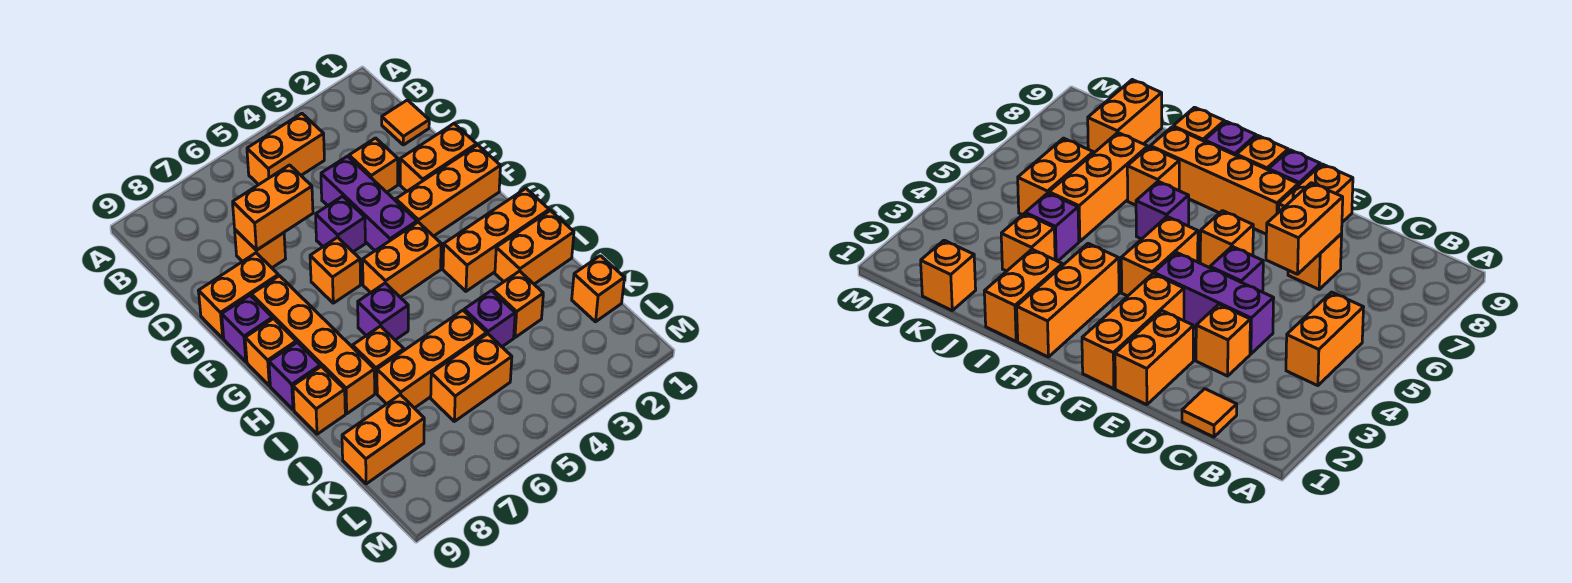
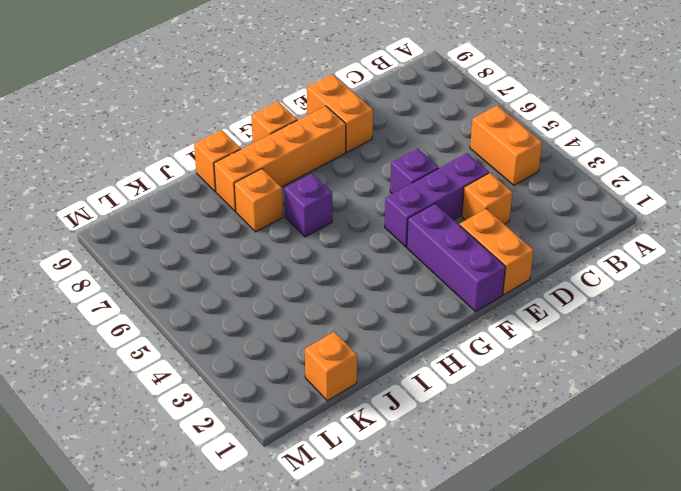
purple brick F1:F3 level 1 -> orange brick F1:F3 level 1
none -> orange tile C1 level 1
none -> orange brick D7 level 1
none -> orange brick F6 level 1

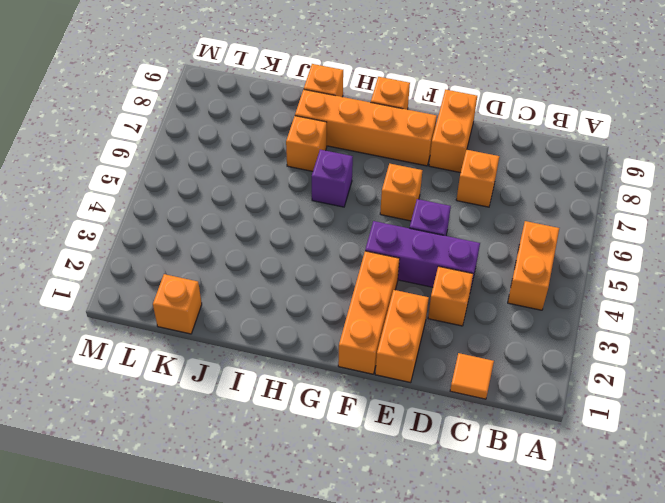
none -> purple brick F9 level 1
none -> orange brick G4:G5 level 1
none -> orange brick H1:H3 level 1

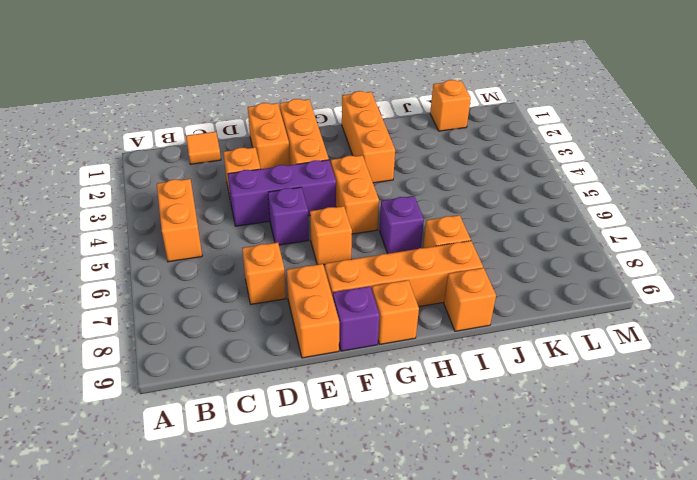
none -> purple brick H9 level 1
none -> orange brick I1:I2 level 1
none -> orange brick J3 level 1

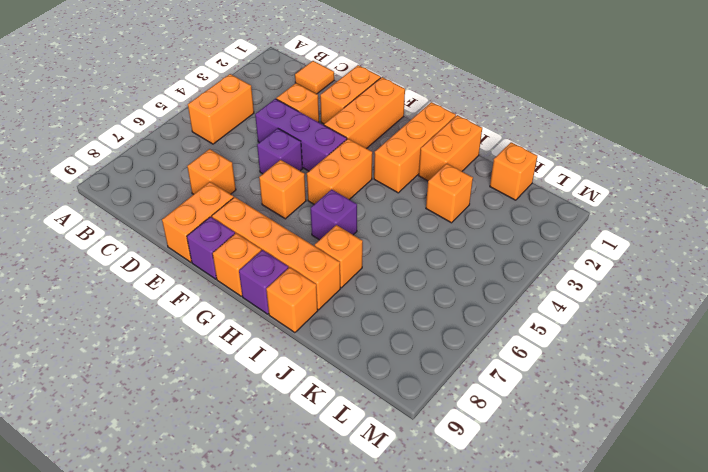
none -> purple brick J4 level 1
none -> orange brick J5:J7 level 1
none -> orange brick K5:K6 level 1

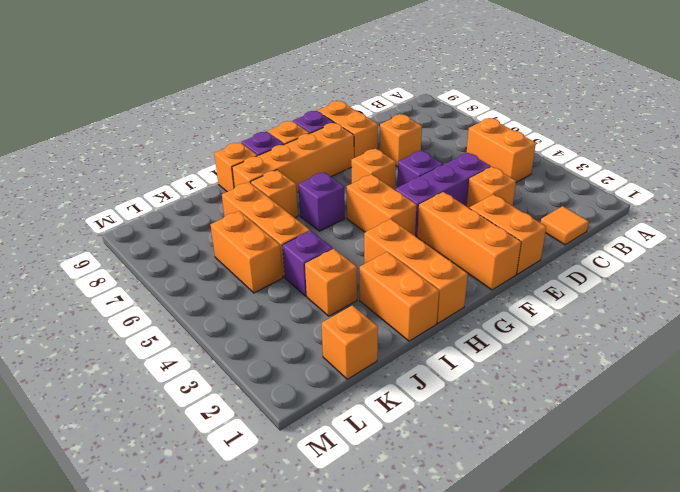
none -> orange brick K8:K9 level 1
none -> orange brick D6:D7 level 2

